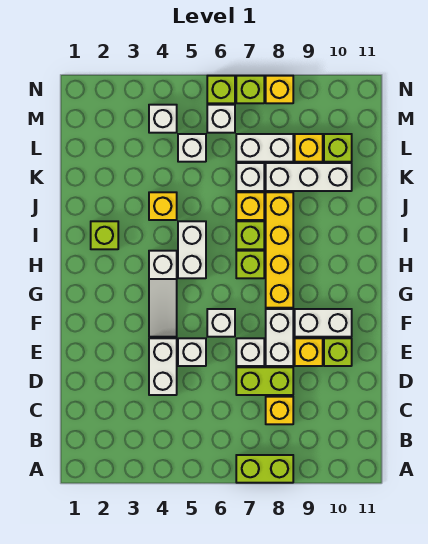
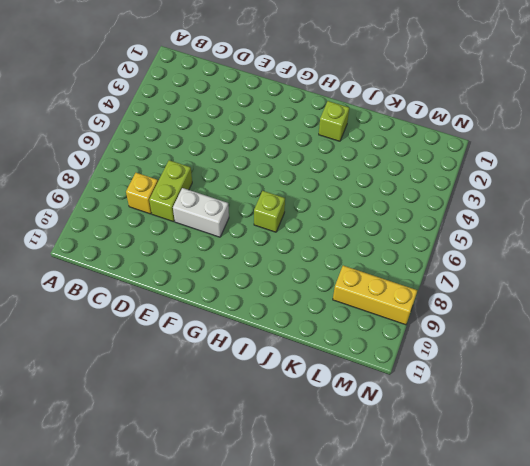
yellow brick L9:N9 level 1 -> yellow brick L9 level 1
none -> lime brick A7:A8 level 1
none -> white brick D4:E4 level 1
none -> white brick E5 level 1
none -> white brick E7 level 1

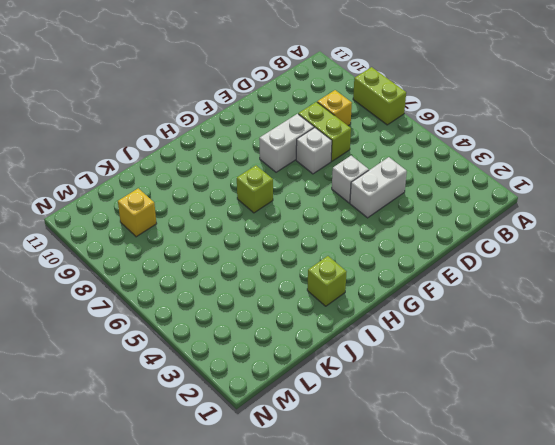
none -> yellow brick E9 level 1
none -> lime brick E10 level 1
none -> white slope F4:H4 level 1 top H
none -> white brick F6 level 1

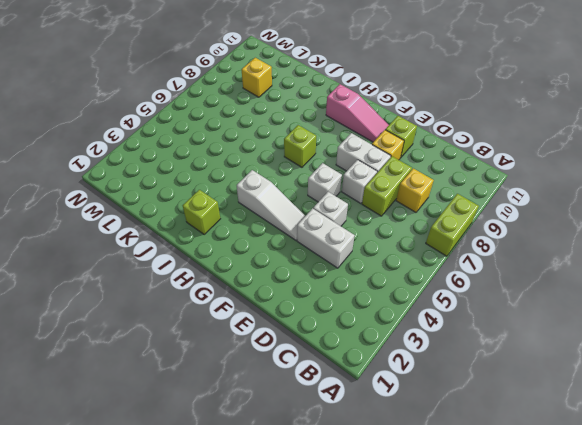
pink slope F10:H10 level 1 top H -> white brick F9:F10 level 1
none -> yellow brick G8:J8 level 1
none -> white brick H5:I5 level 1
none -> lime brick I7 level 1
none -> yellow brick J4 level 1

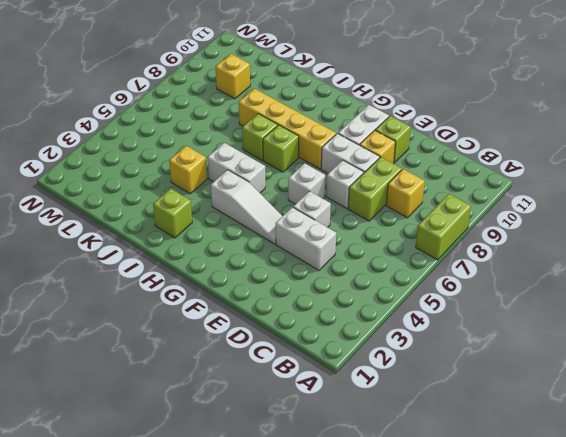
none -> yellow brick J7 level 1
none -> white brick K7 level 1
none -> white brick K8:K10 level 1
none -> white brick L5 level 1

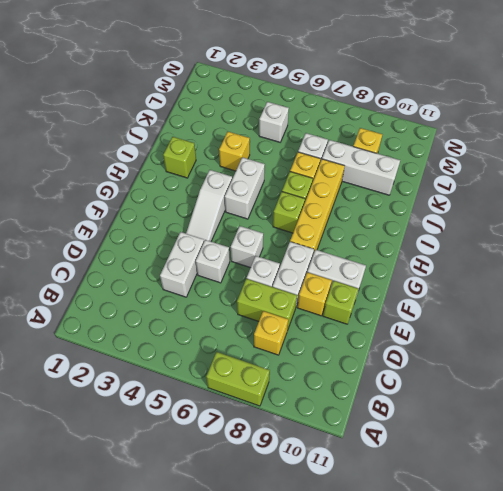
none -> white brick L7:L8 level 1
none -> lime brick L10 level 1
none -> white brick M4 level 1
none -> white brick M6 level 1

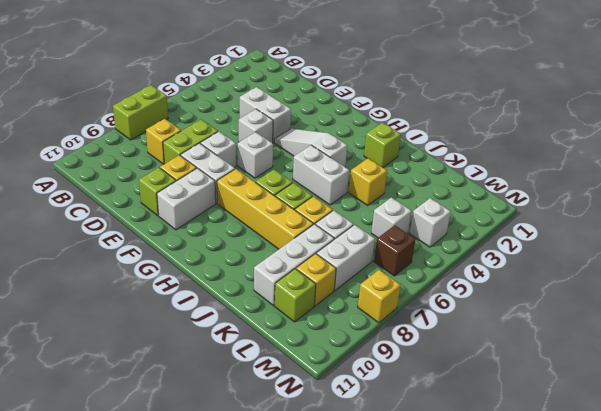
brown brick M6 level 1 -> white brick M6 level 1
none -> lime brick N6 level 1
none -> lime brick N7 level 1

